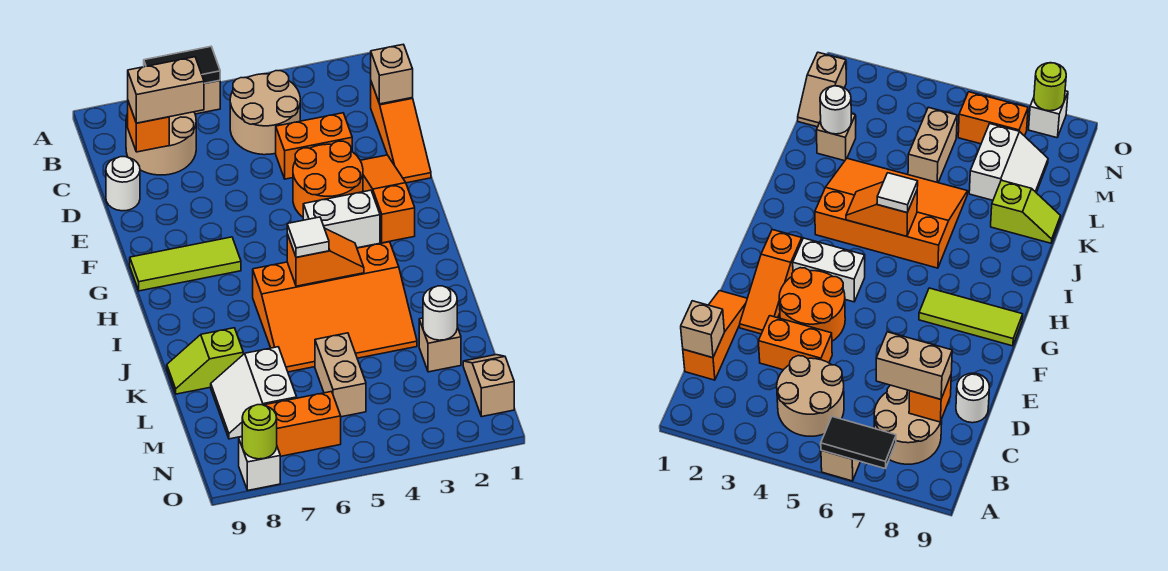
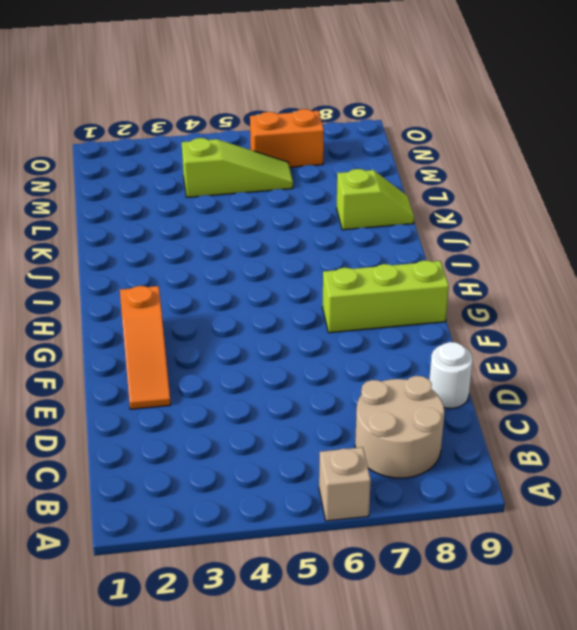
lime brick G7:G9 level 1 -> lime tile G7:G9 level 1
lime slope M4:M6 level 1 top 4 -> tan brick L5:M5 level 1
none -> tan round brick B4:C5 level 1
none -> orange slope C1:E1 level 1 top C
none -> orange brick D3:D4 level 1

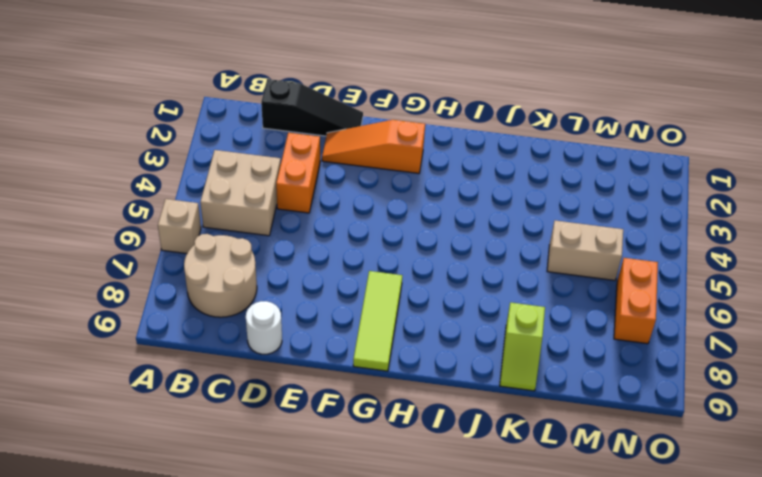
tan brick B4:C5 level 1 -> tan round brick B4:C5 level 1
black slope C1:E1 level 1 top C -> orange slope C1:E1 level 1 top C
none -> orange round brick E3:F4 level 1
none -> white brick G3:G4 level 1
none -> orange slope I3:K6 level 1 top I

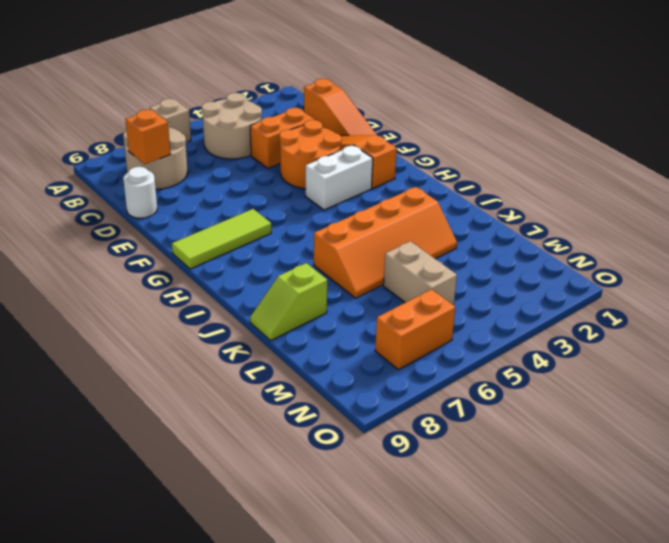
orange slope J3:K6 level 1 top J -> orange slope I3:K6 level 1 top I
none -> tan brick L2 level 1
none -> white slope L7:M8 level 1 top 7
none -> tan slope M1:N1 level 1 top N

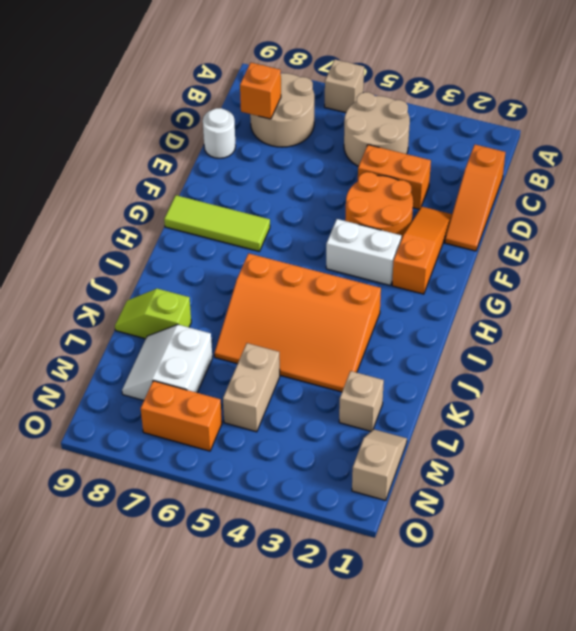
none -> white brick O8 level 1
none -> black tile A6:A7 level 2
none -> tan brick C1 level 2

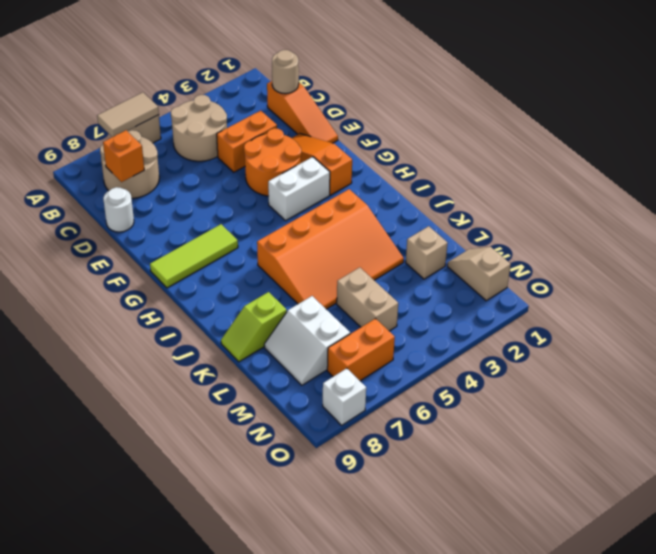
tan tile A6:A7 level 2 -> black tile A6:A7 level 2
tan round brick C1 level 2 -> tan brick C1 level 2
none -> orange slope I4:I5 level 2 top 5
none -> white round brick L2 level 2
none -> lime round brick O8 level 2

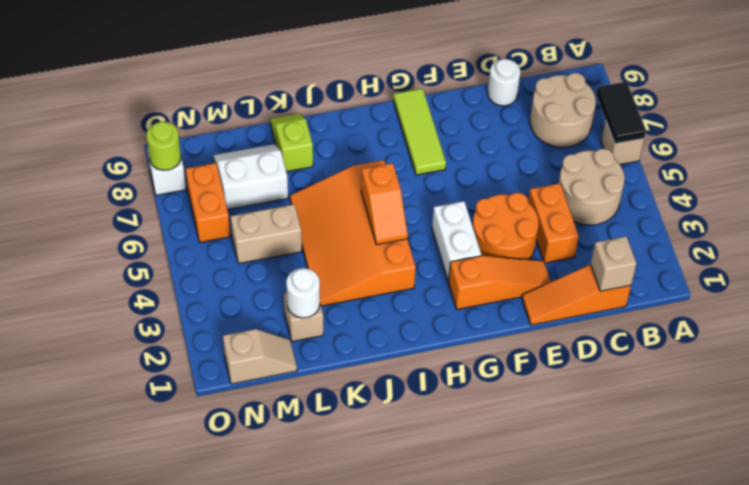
none -> orange brick C8 level 2
none -> tan brick C7:C8 level 3
none -> white tile I5 level 3

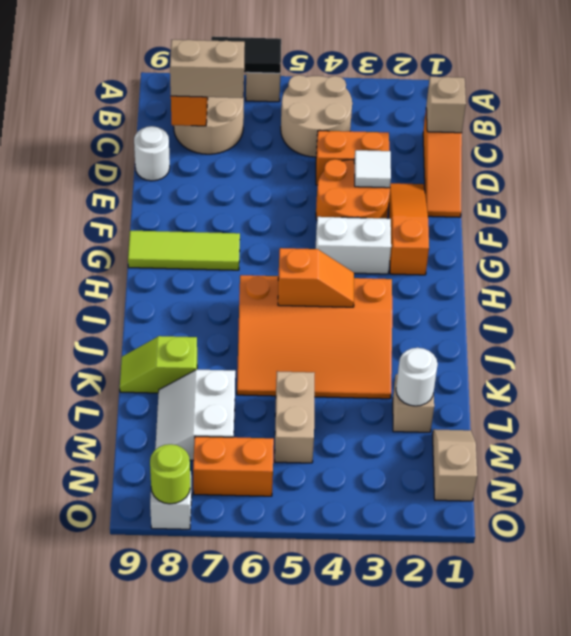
white tile E3 level 2 -> white tile I5 level 3

